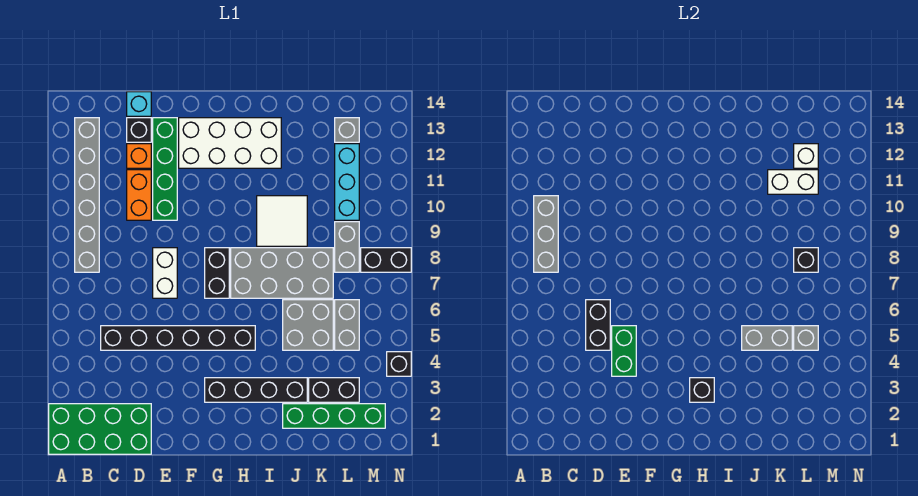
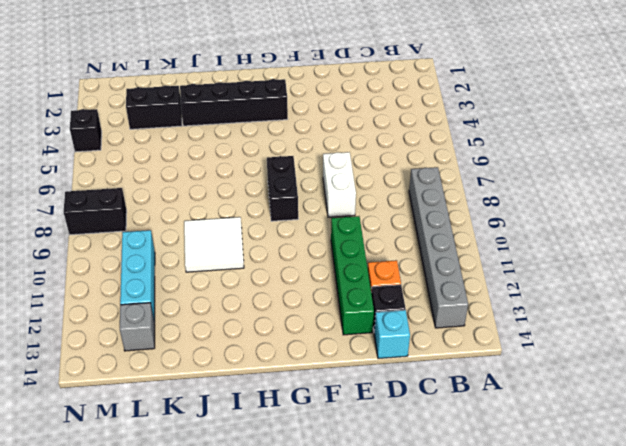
none -> green brick A1:D2 level 1
none -> black brick C5:H5 level 1
none -> orange brick D10:D11 level 1
none -> white brick F12:I13 level 1

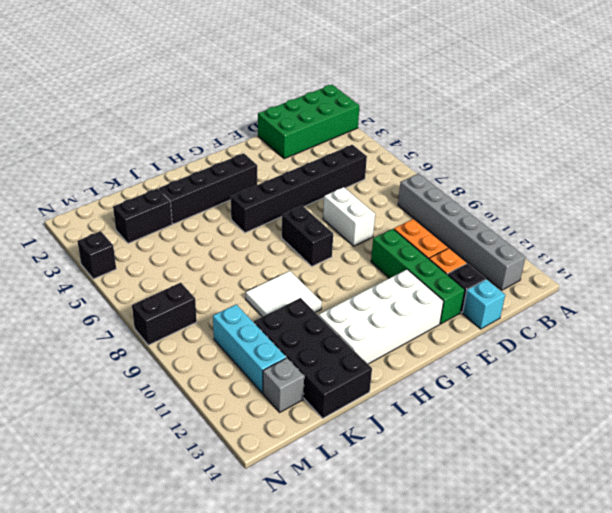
black brick J11:K14 level 1 -> none
none -> grey brick H7:K8 level 1
none -> green brick J2:M2 level 1
none -> grey brick J5:K6 level 1
none -> grey brick L5:L6 level 1

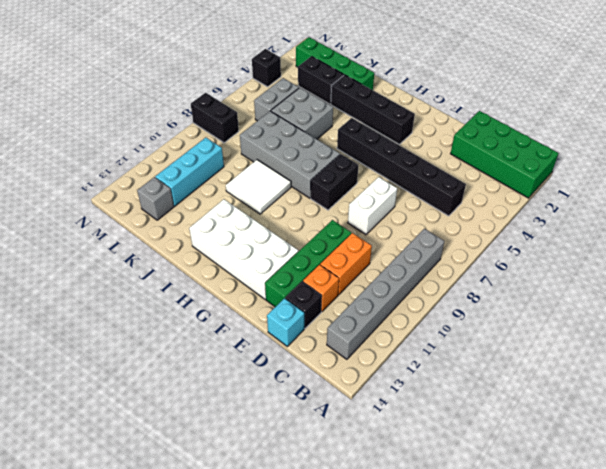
none -> grey brick L8:L9 level 1
none -> grey brick B8:B10 level 2
none -> black brick D5:D6 level 2
none -> green brick E4:E5 level 2

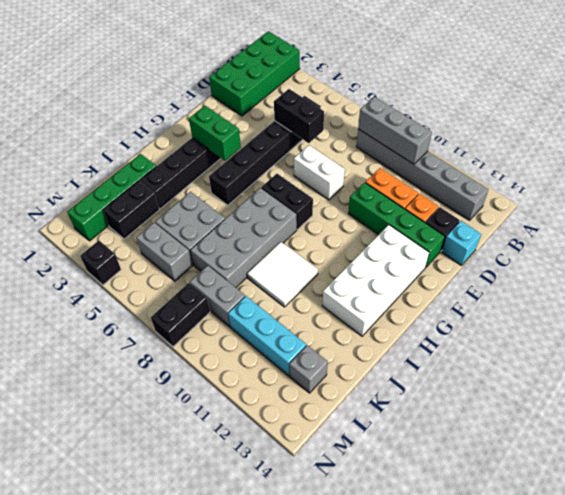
green brick G3:G4 level 2 -> green brick E4:E5 level 2
none -> black brick H3 level 2
none -> grey brick J5:K5 level 2
none -> white brick K11:L11 level 2
none -> grey brick L5 level 2

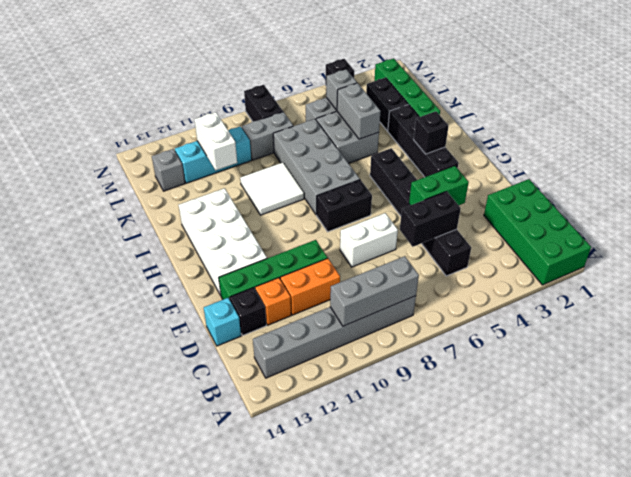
none -> black brick L8 level 2
none -> white brick L12 level 2

